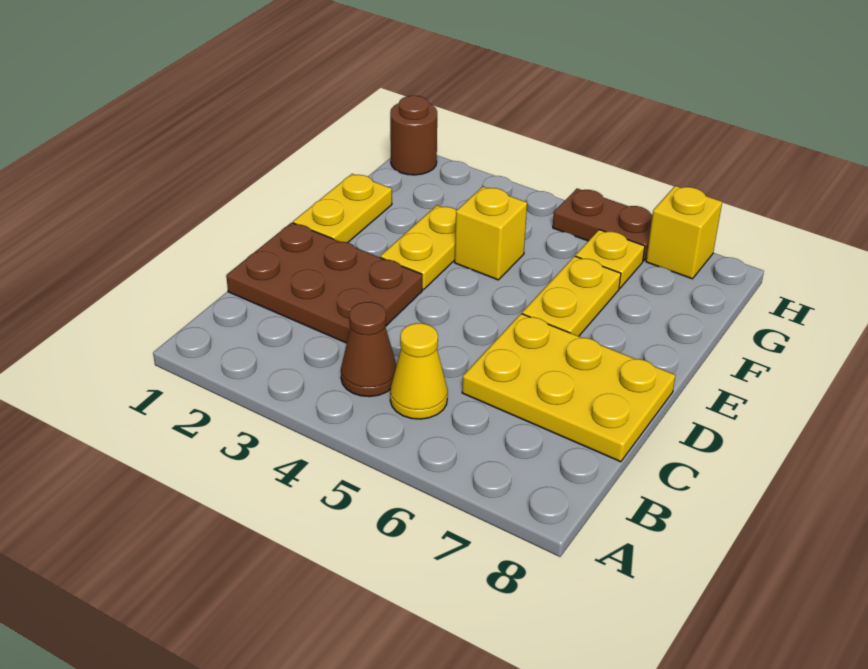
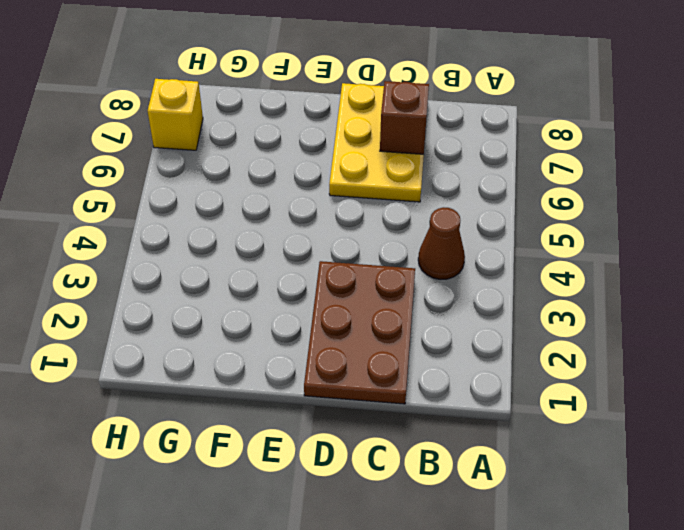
brown brick C7 level 2 -> none
none -> yellow cone B5 level 1
none -> yellow plate E1:F1 level 1
none -> yellow plate E3:F3 level 1

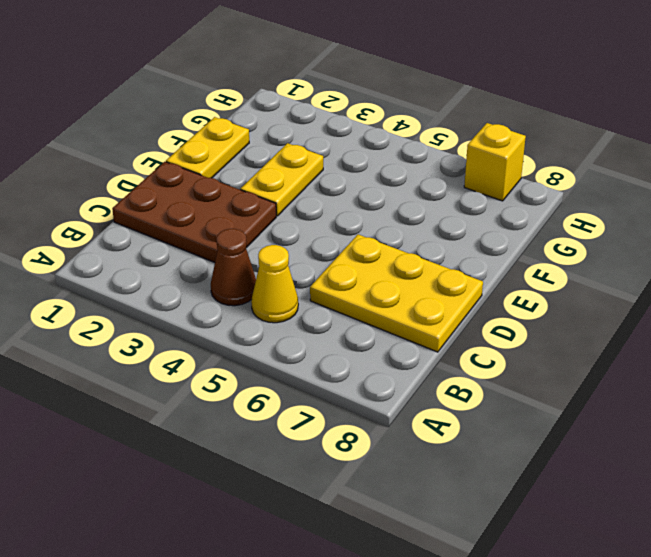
none -> yellow plate E6:F6 level 1
none -> yellow brick F4 level 1
none -> yellow plate G6 level 1

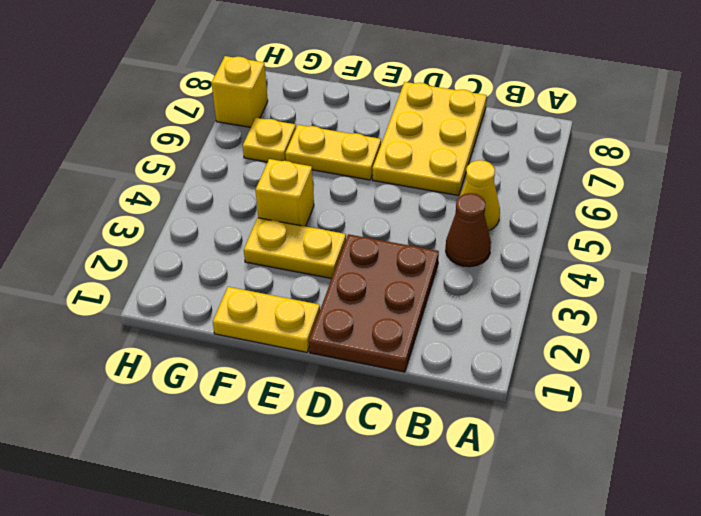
none -> brown round brick H1 level 1
none -> brown plate H5:H6 level 1

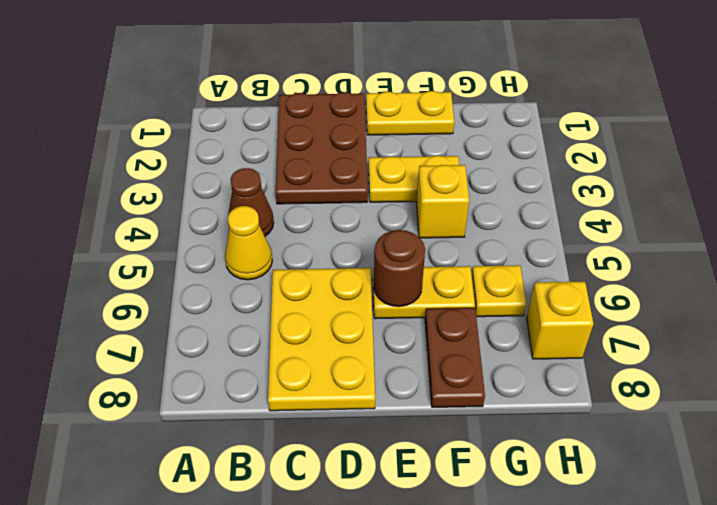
brown round brick E6 level 2 -> brown round brick H1 level 1
brown plate F7:F8 level 1 -> brown plate H5:H6 level 1

